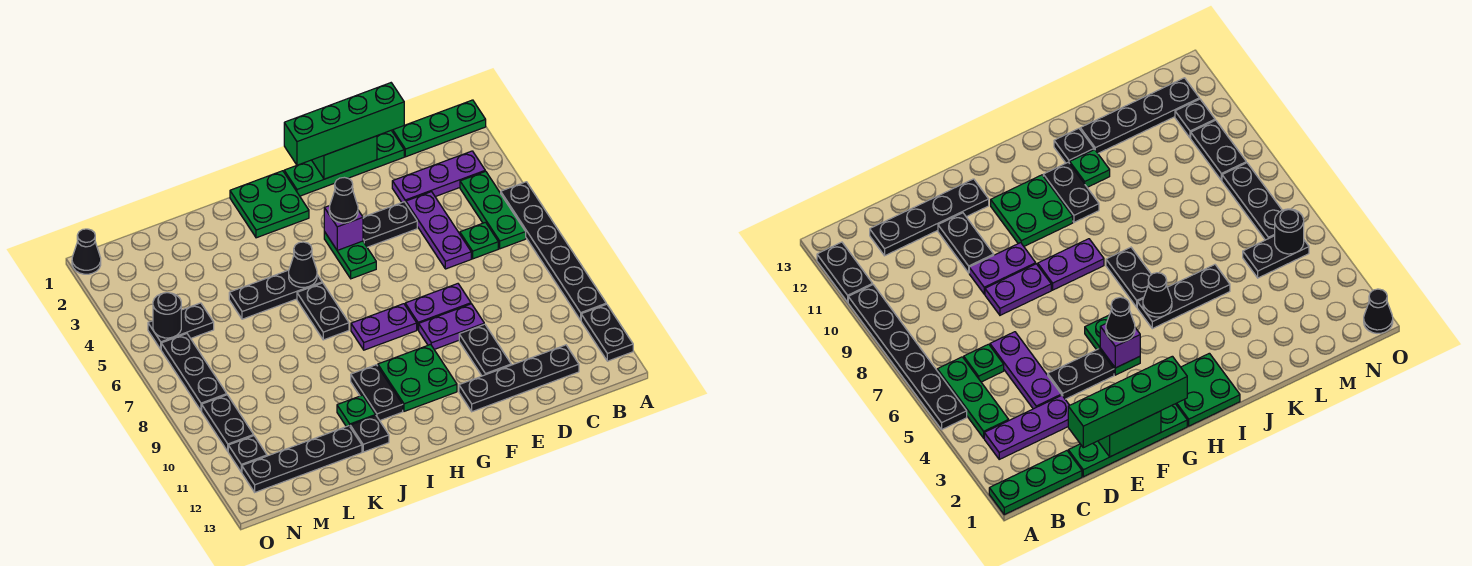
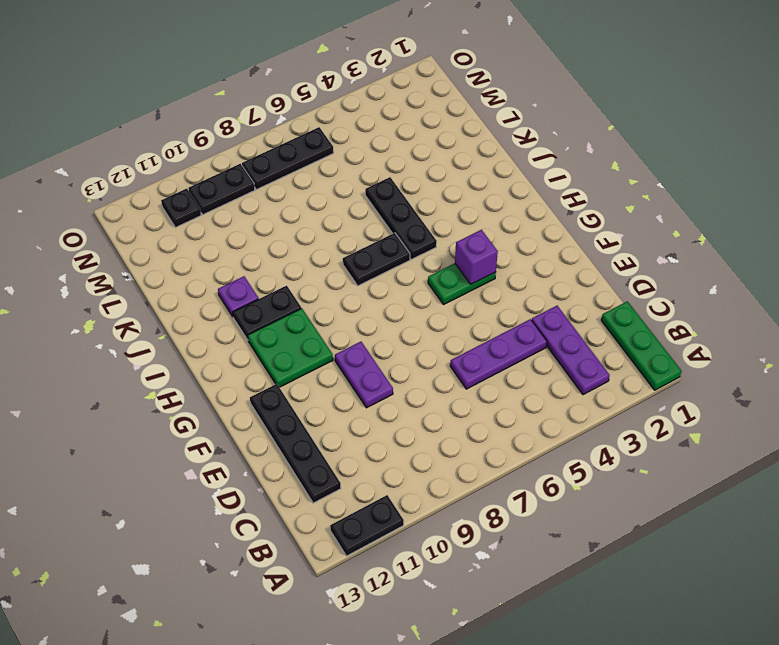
purple plate J11 level 1 -> green plate J11 level 1
none -> black plate A5:A10 level 1
none -> green plate B4:B6 level 1
none -> green plate C6 level 1
none -> green plate D1:G1 level 1

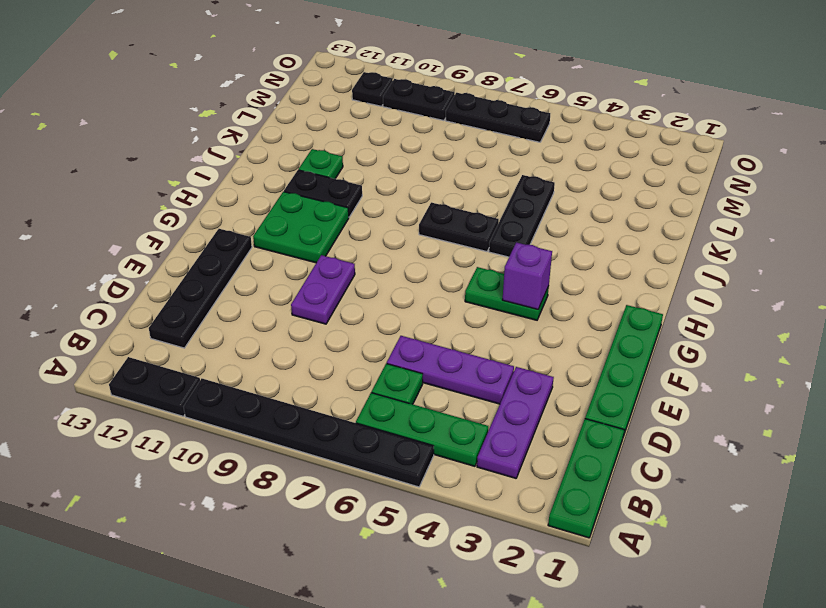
none -> black plate E4:F4 level 1
none -> purple plate E8:F8 level 1
none -> black plate E10:E11 level 1
none -> purple plate G8:H8 level 1

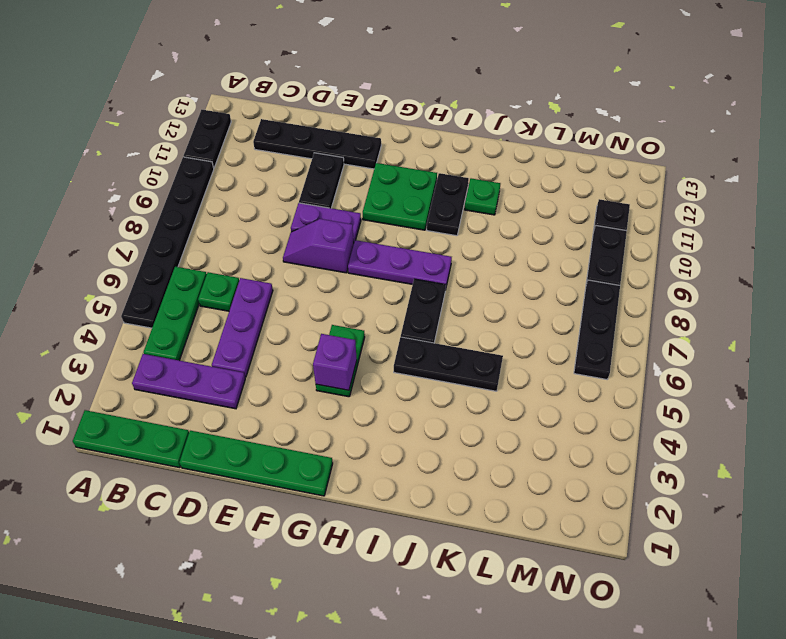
purple slope E8:F8 level 1 top F -> purple plate E8:F8 level 1
purple plate G8:I8 level 1 -> purple plate G8:H8 level 1
none -> black plate E4:F4 level 1
none -> green plate H1:I2 level 1
none -> black plate J12 level 1
none -> black plate K12:N12 level 1

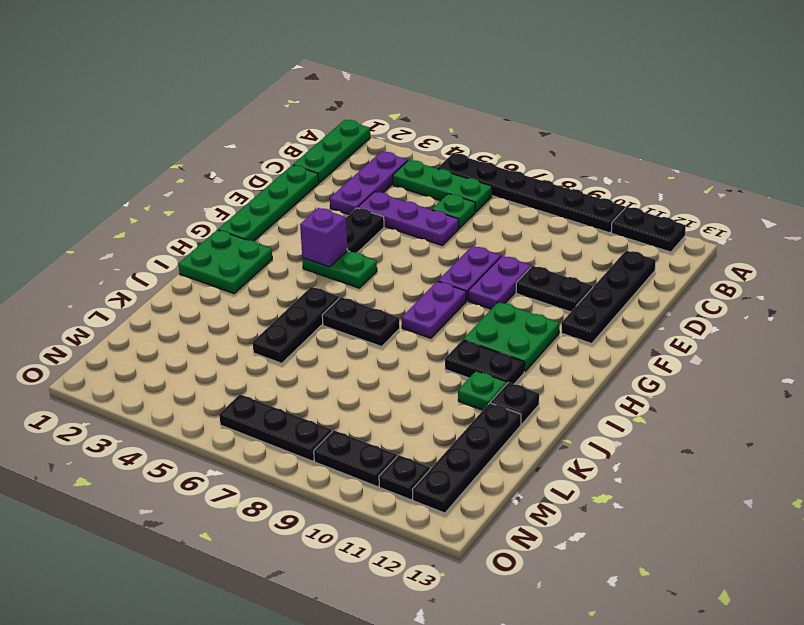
none -> black plate M5:N5 level 1
none -> black cone O1 level 1
none -> green brick E1:F1 level 2
none -> black cone I5 level 2

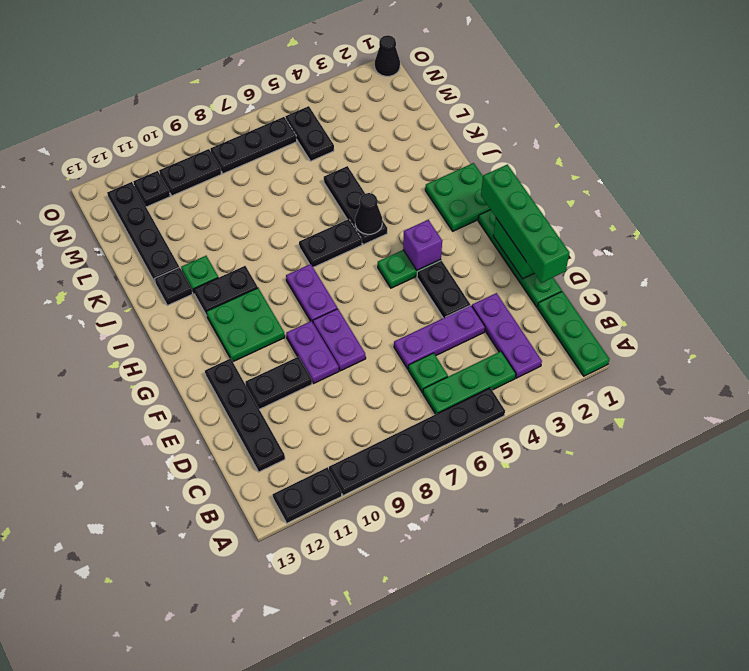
none -> black round brick N5 level 2
none -> black cone G4 level 3

